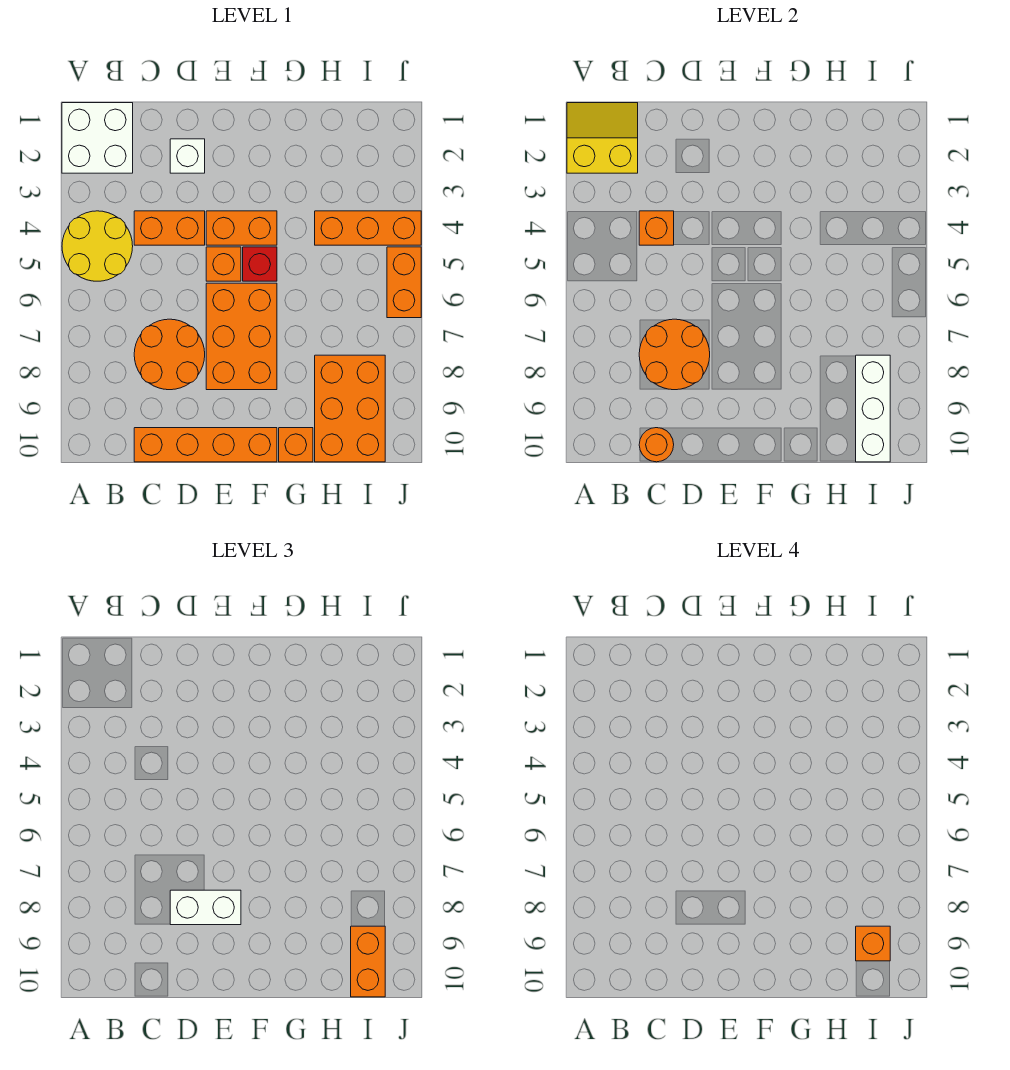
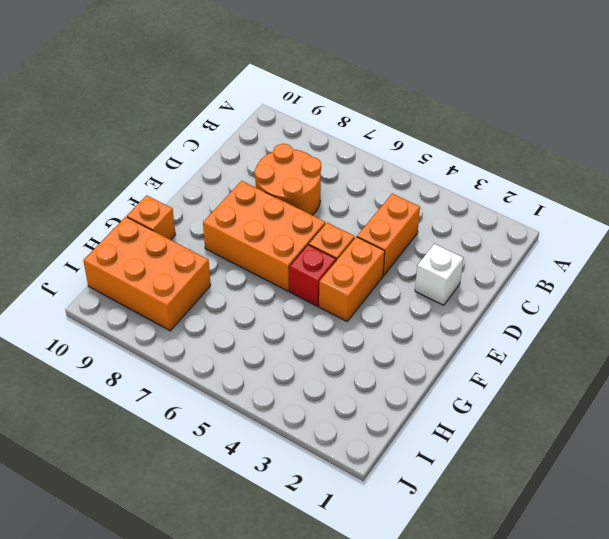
none -> white brick A1:B2 level 1
none -> yellow round brick A4:B5 level 1
none -> orange brick C10:F10 level 1

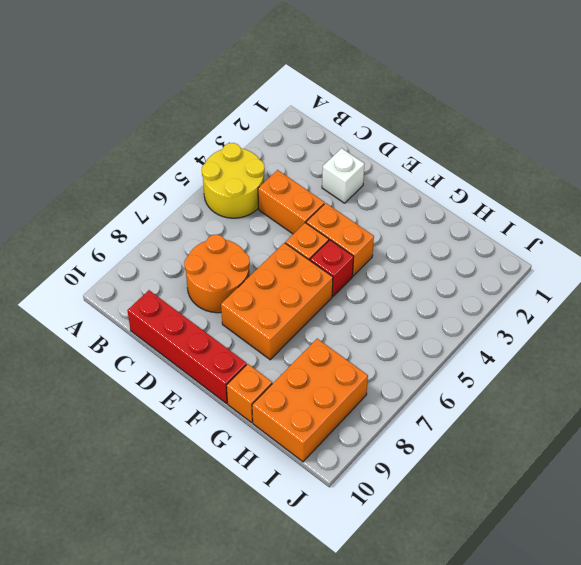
red brick C10:F10 level 1 -> orange brick C10:F10 level 1
none -> white brick A1:B2 level 1
none -> orange brick H4:J4 level 1
none -> orange brick J5:J6 level 1

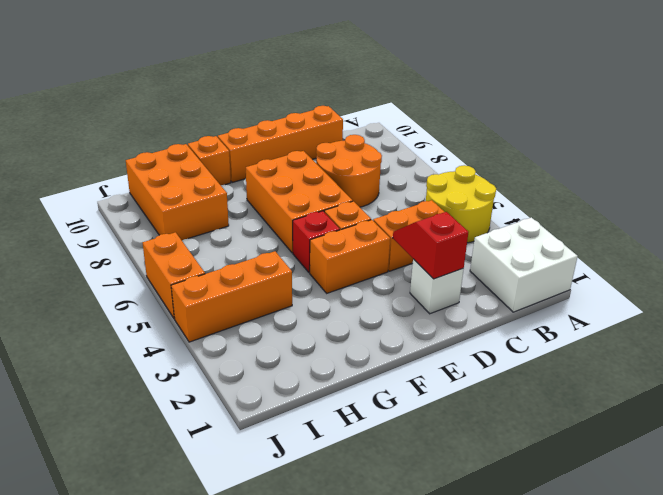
red slope D2:D3 level 2 top 2 -> none
none -> yellow slope A1:B2 level 2 top 2
none -> orange brick C4 level 2
none -> orange round brick C7:D8 level 2

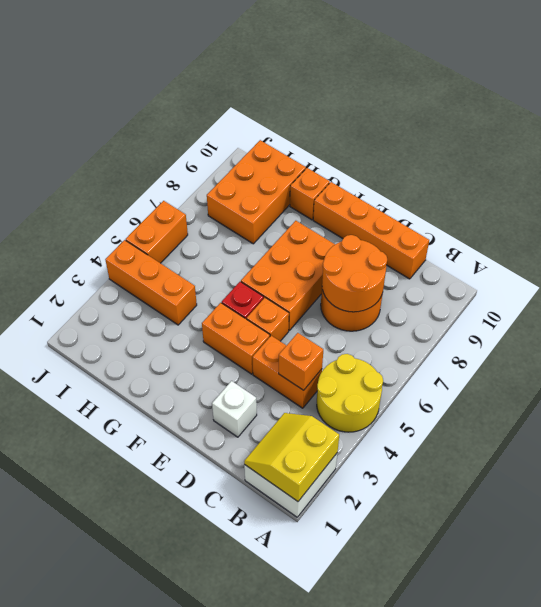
yellow slope A1:B2 level 2 top A -> yellow slope A1:B2 level 2 top 2
none -> orange round brick C10 level 2
none -> white brick I8:I10 level 2
none -> white brick D8:E8 level 3

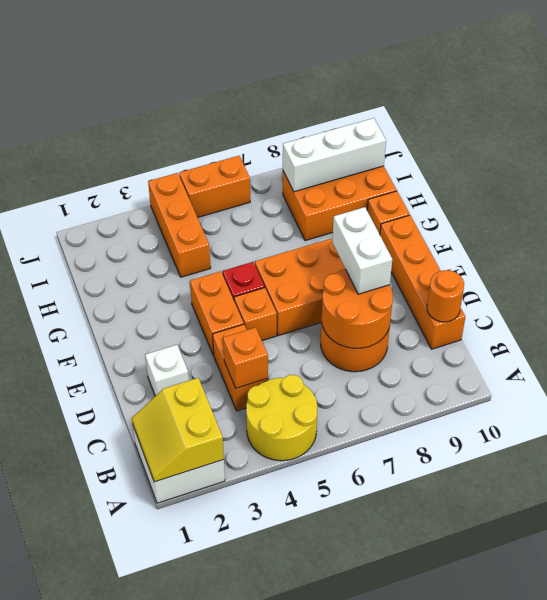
none -> orange brick I9:I10 level 3
none -> orange brick I9 level 4

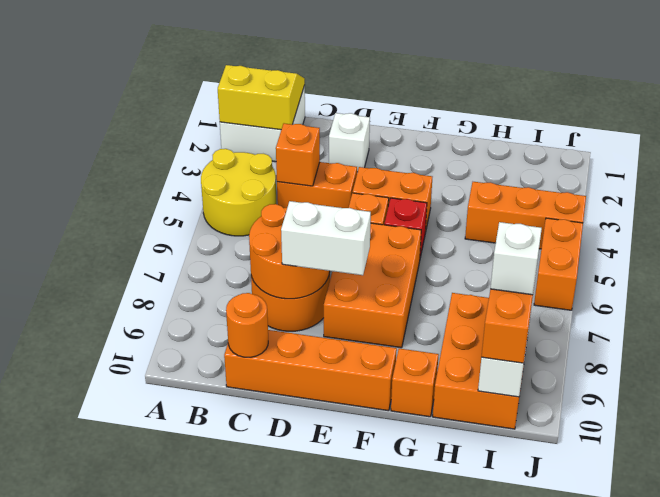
white brick I9 level 4 -> orange brick I9 level 4

